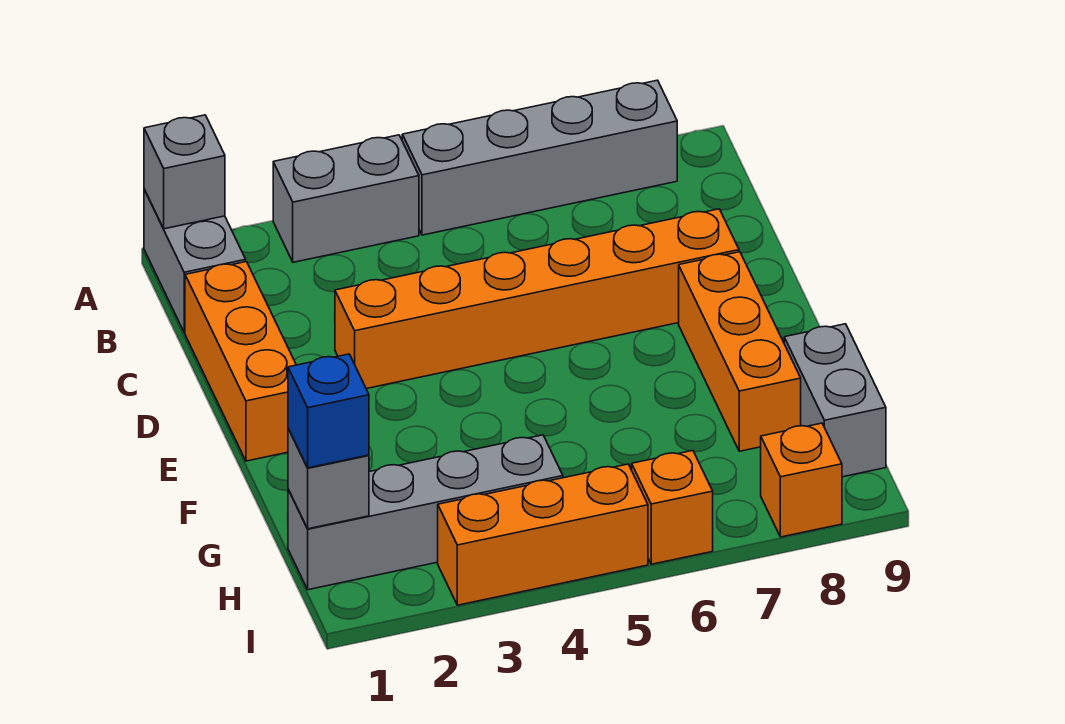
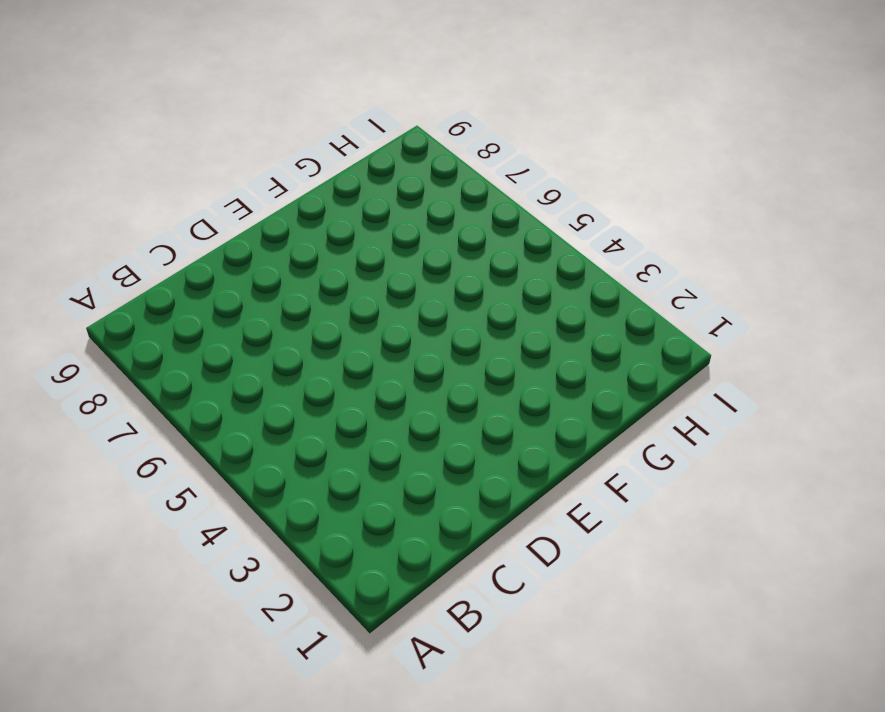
none -> grey brick A1:B1 level 1
none -> grey brick A3:A4 level 1
none -> grey brick A5:A8 level 1

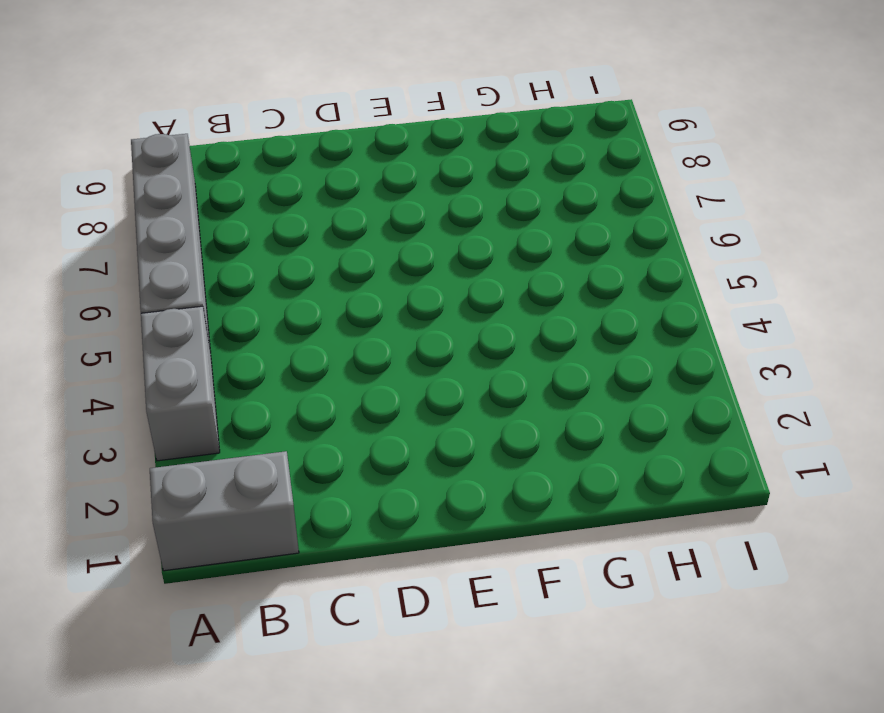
none -> orange brick C1:E1 level 1
none -> orange brick D3:D8 level 1
none -> orange brick E8:G8 level 1

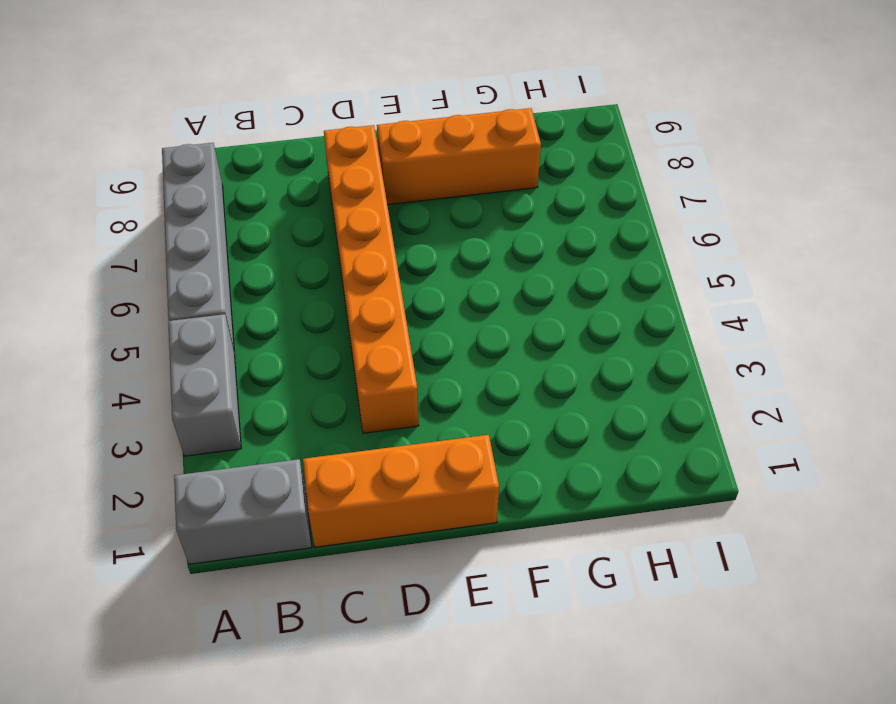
none -> grey brick G9:H9 level 1
none -> grey brick H1:H4 level 1
none -> orange brick I3:I5 level 1

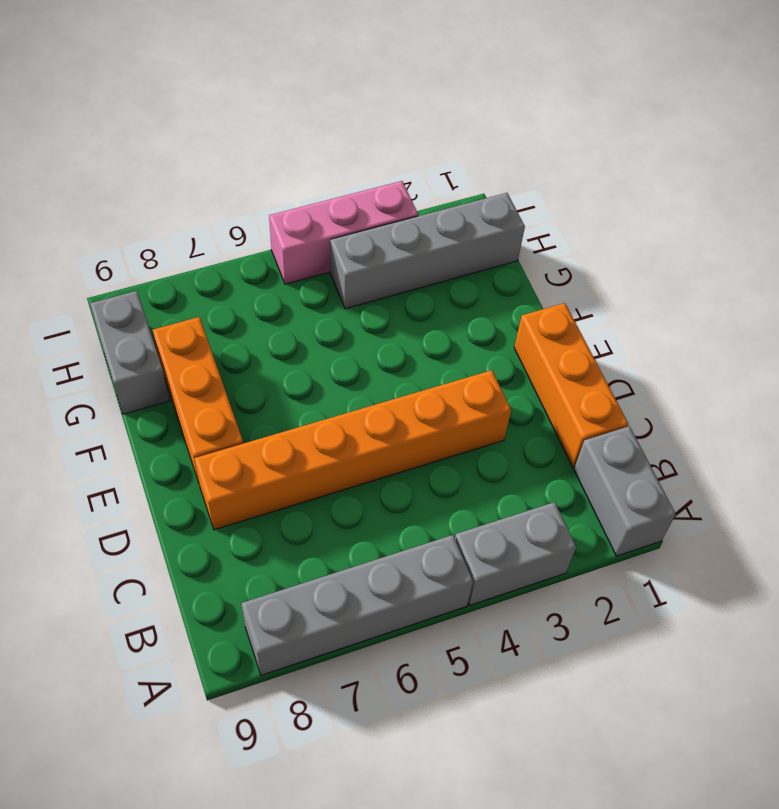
pink brick I3:I5 level 1 -> orange brick I3:I5 level 1
none -> orange brick I6 level 1
none -> orange brick I8 level 1
none -> grey brick A1 level 2

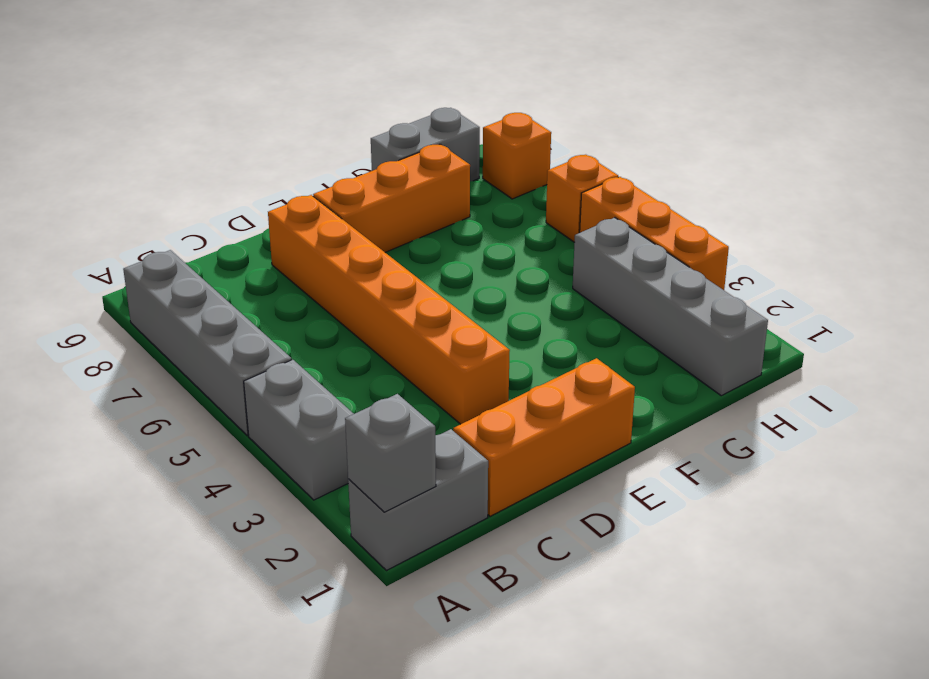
none -> grey brick H1 level 2
none -> blue brick H1 level 3

